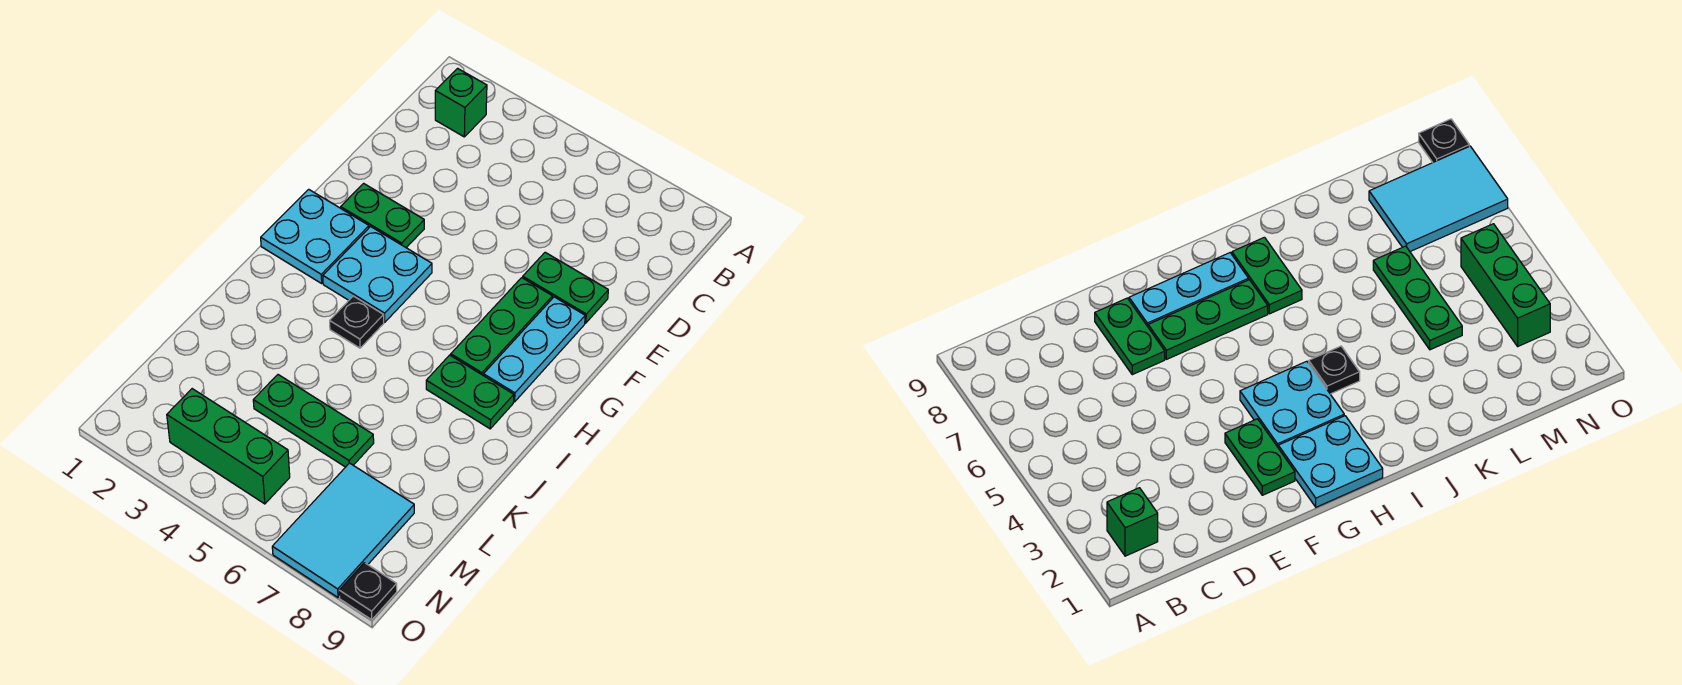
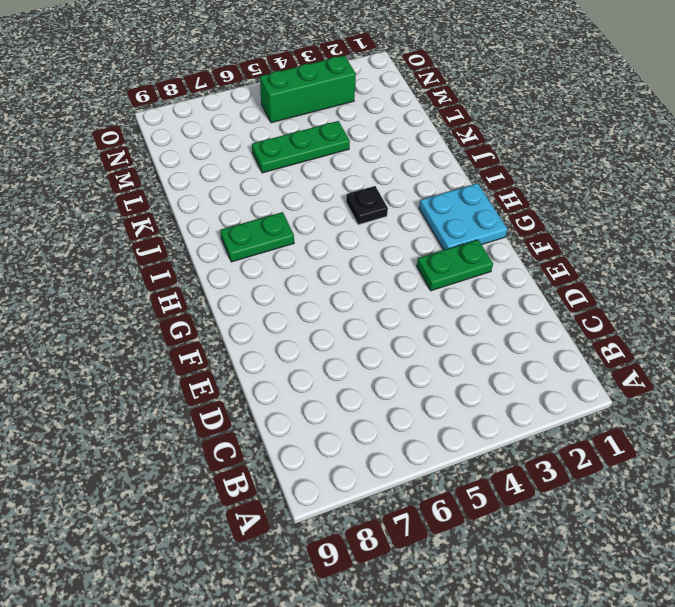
none -> green brick B2 level 1
none -> green plate E7:E8 level 1
none -> green plate F7:H7 level 1

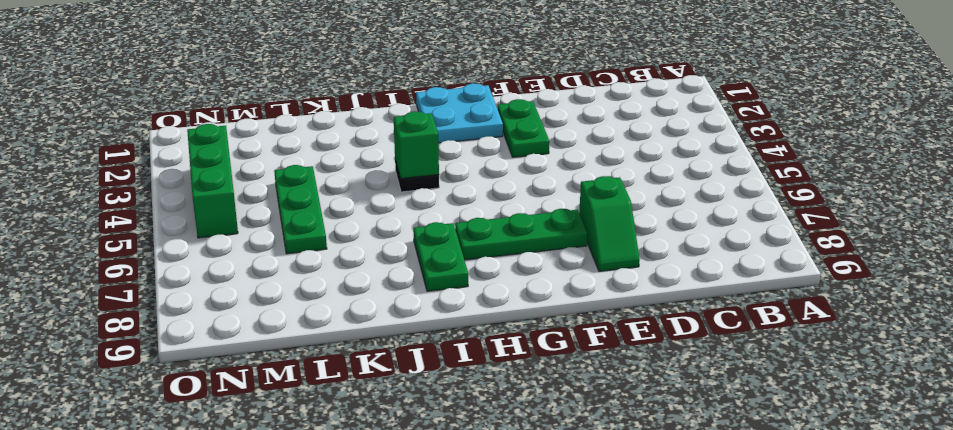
green slope E7:E8 level 1 top 7 -> green plate E7:E8 level 1
green brick I4 level 2 -> green brick B2 level 1
none -> cyan plate F8:H8 level 1
none -> cyan plate G3:H4 level 1
none -> cyan tile M7:O8 level 1

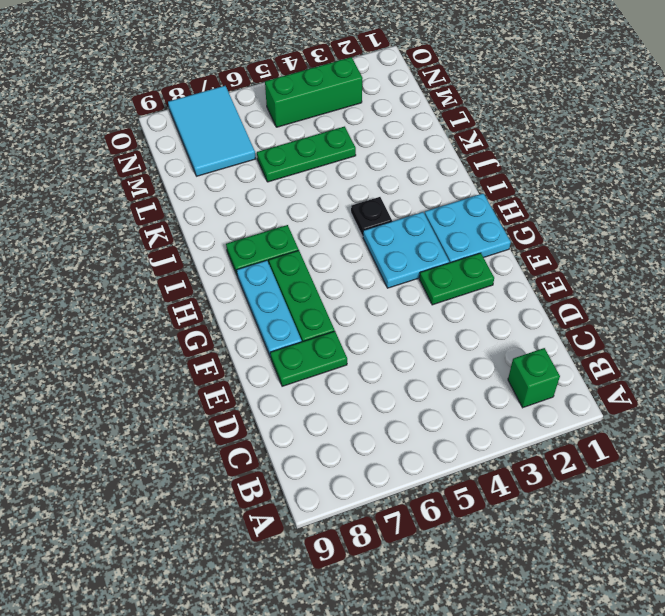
none -> black plate O9 level 1

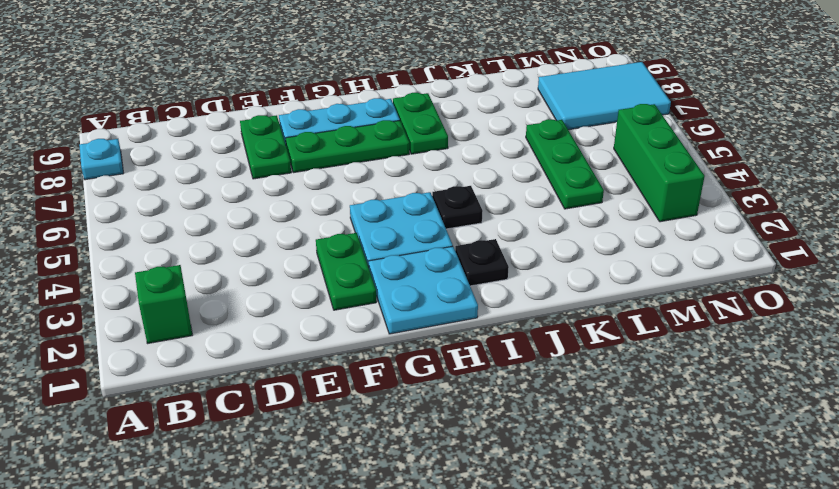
cyan plate A8 level 1 -> none
black plate I2 level 1 -> black plate O9 level 1

